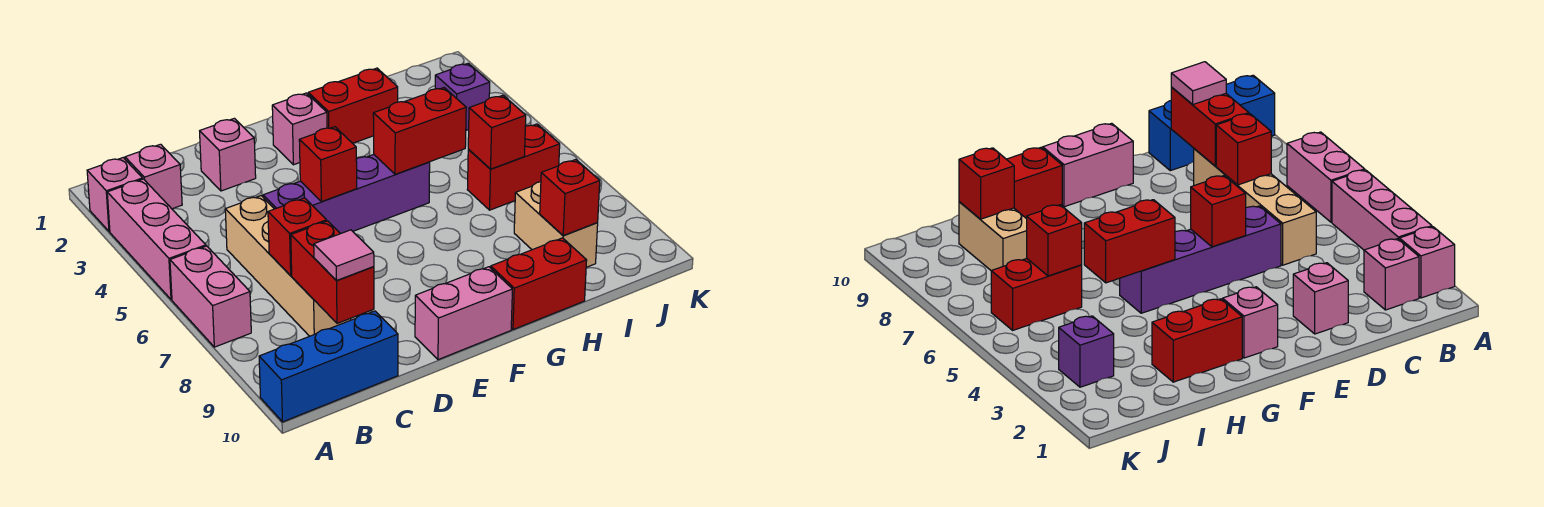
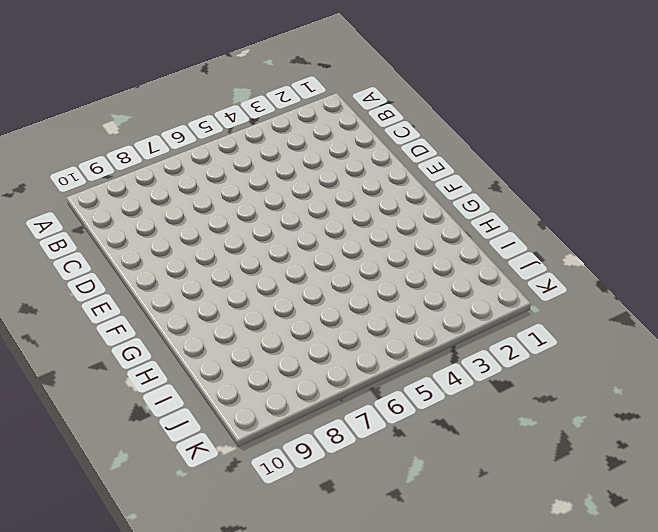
none -> pink brick A2 level 1
none -> pink brick A3:A5 level 1
none -> pink brick A6:A7 level 1

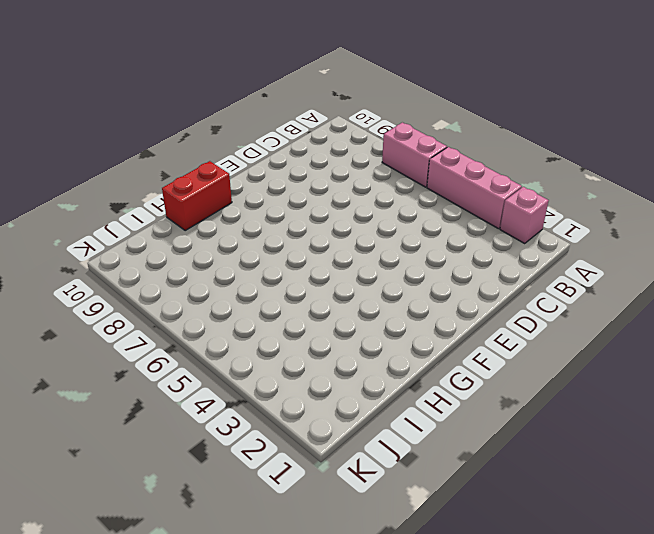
none -> blue brick A10:C10 level 1
none -> pink brick B2 level 1
none -> tan brick C5:C8 level 1

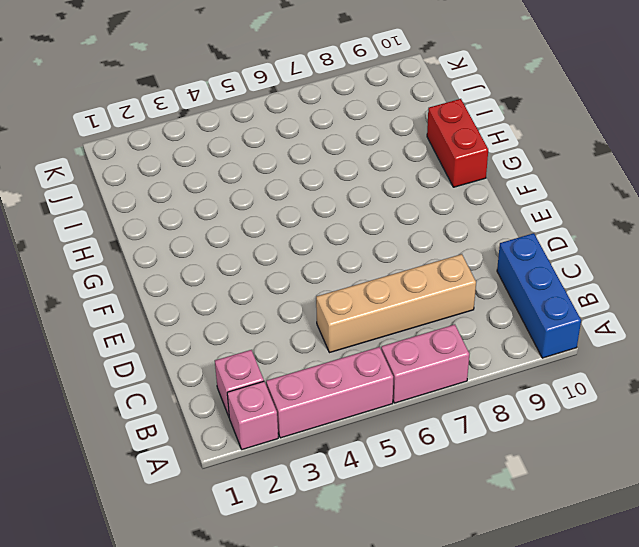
none -> pink brick D2 level 1
none -> purple brick D5:G5 level 1
none -> pink brick E10:F10 level 1

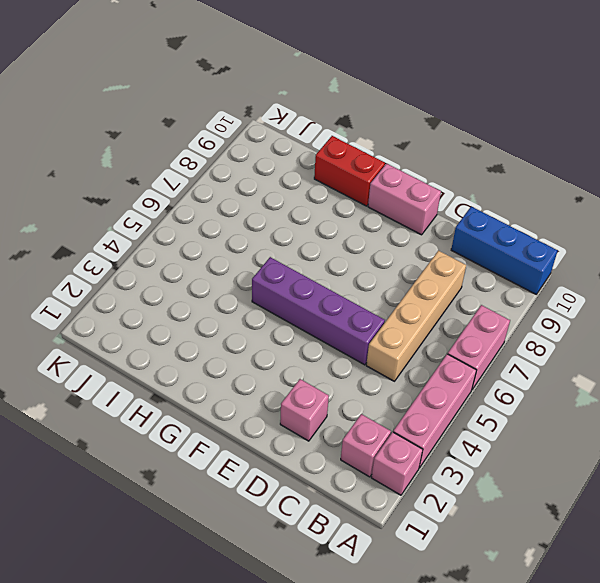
none -> pink brick F2 level 1
none -> red brick G2:H2 level 1
none -> red brick I6:J6 level 1

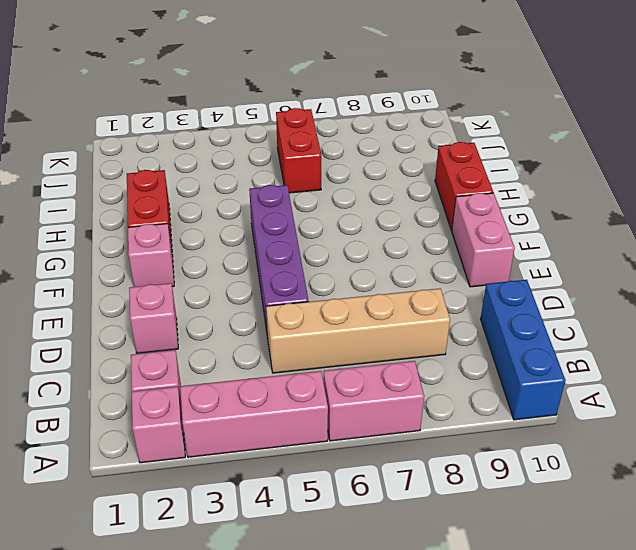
none -> tan brick I8:I9 level 1
none -> purple brick J3 level 1
none -> red brick C7 level 2

